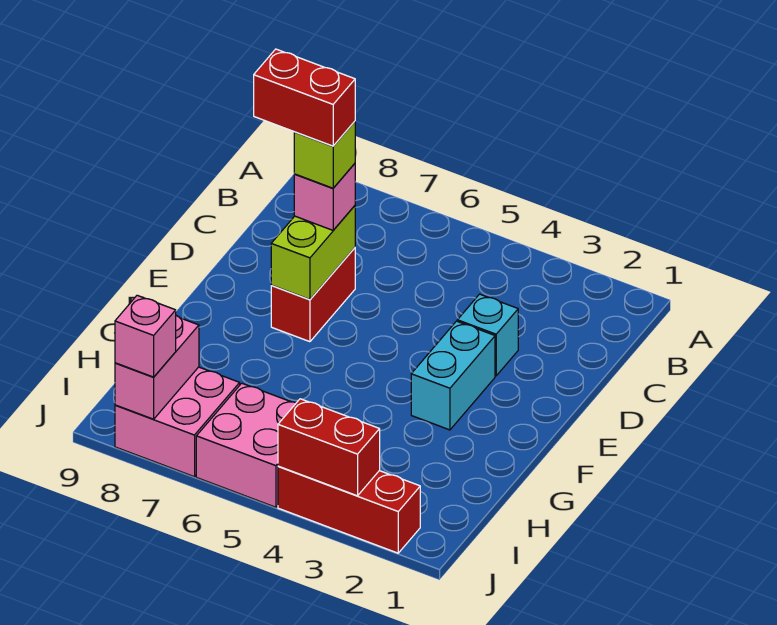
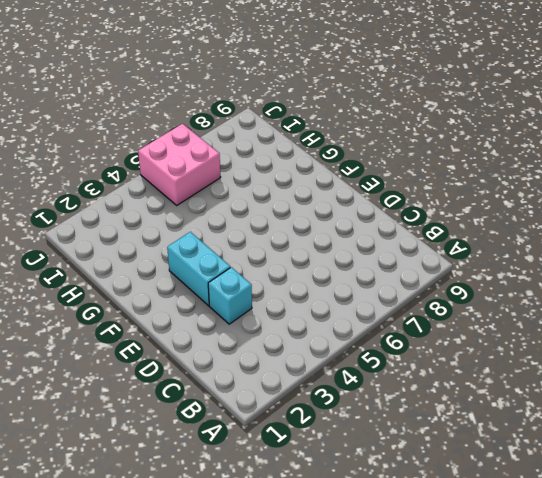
none -> red brick D7:E7 level 1
none -> pink brick I7:J8 level 1
none -> red brick J2:J4 level 1

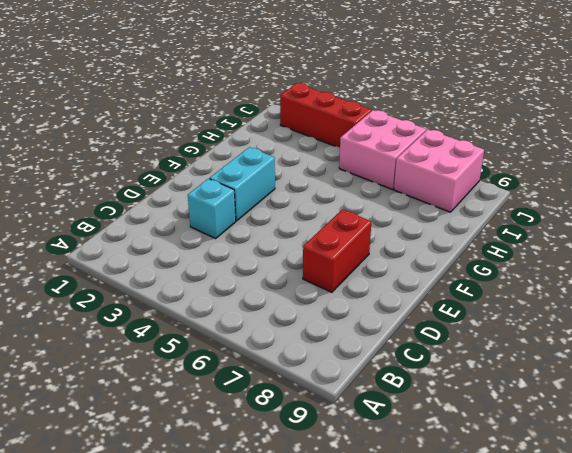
none -> lime brick D7:E7 level 2
none -> pink brick I8:J8 level 2
none -> red brick J3:J4 level 2

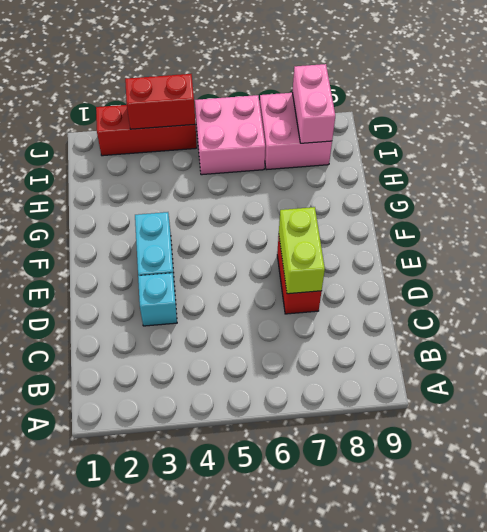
none -> pink brick D7 level 3
none -> pink brick J8 level 3
none -> lime brick D7 level 4

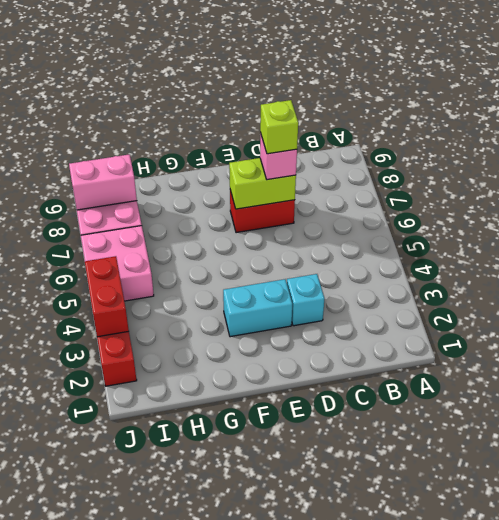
none -> pink brick J8 level 3
none -> red brick D7:D8 level 5

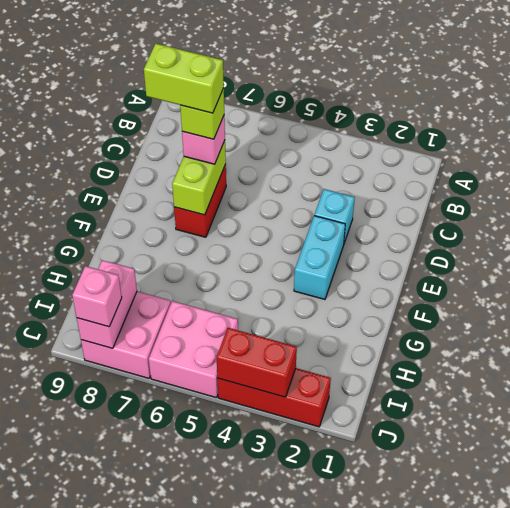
lime brick D7:D8 level 5 -> red brick D7:D8 level 5

